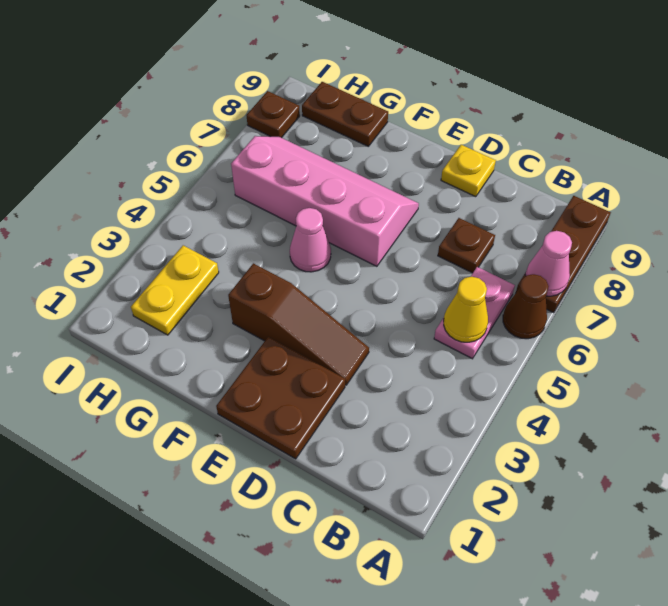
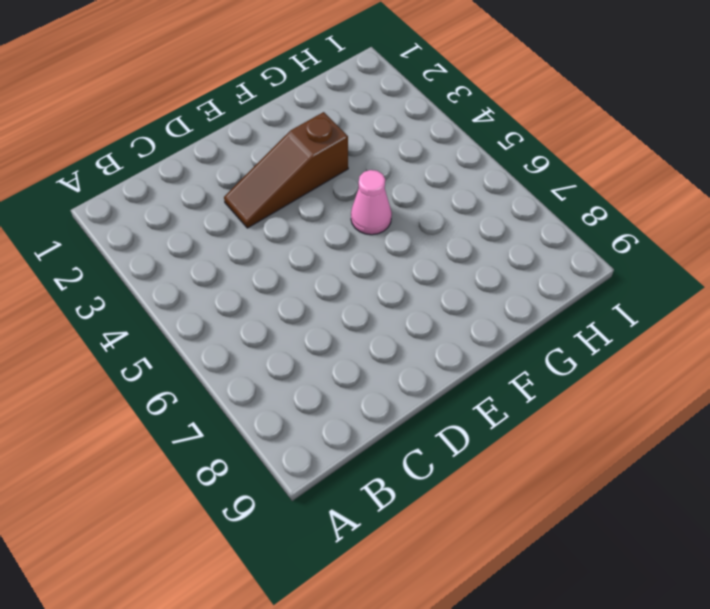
none -> brown cone A6 level 1
none -> brown plate A7:A9 level 1
none -> pink plate B5:B6 level 1

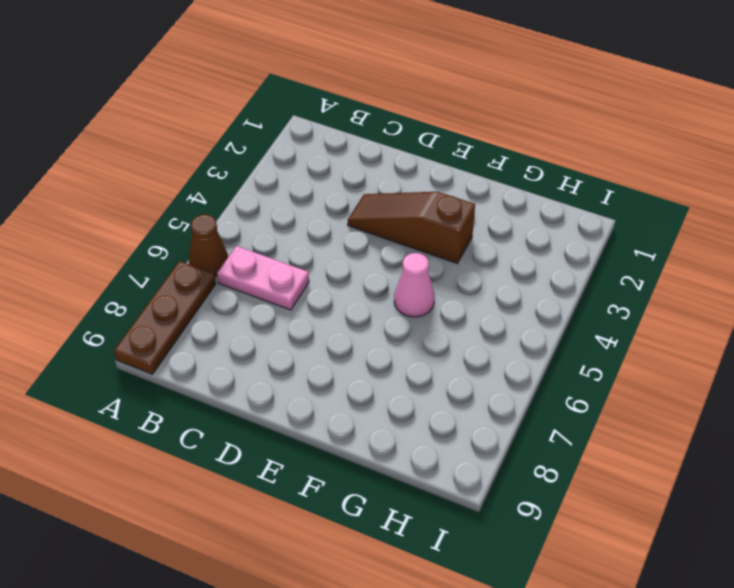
pink plate B6:C6 level 1 -> pink plate B5:B6 level 1
none -> brown plate C7 level 1
none -> brown plate D1:E2 level 1
none -> yellow plate D9 level 1

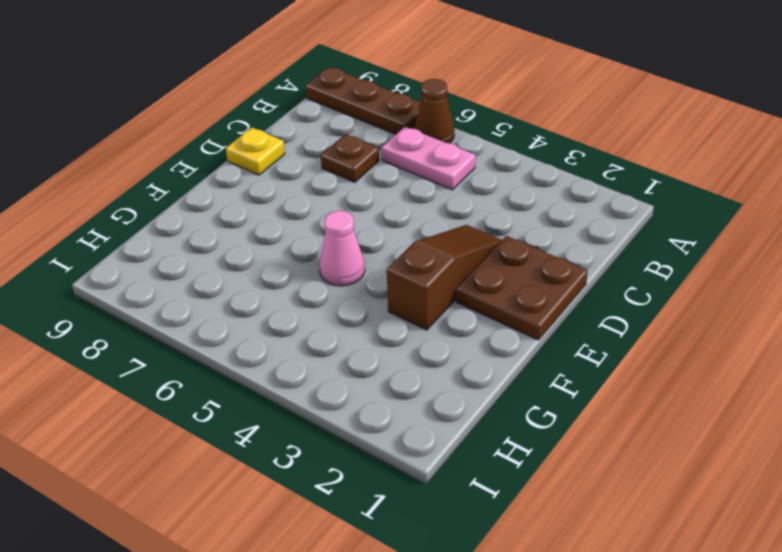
none -> pink slope E6:H7 level 1 top 6
none -> brown plate G9:H9 level 1
none -> yellow plate H2:H3 level 1

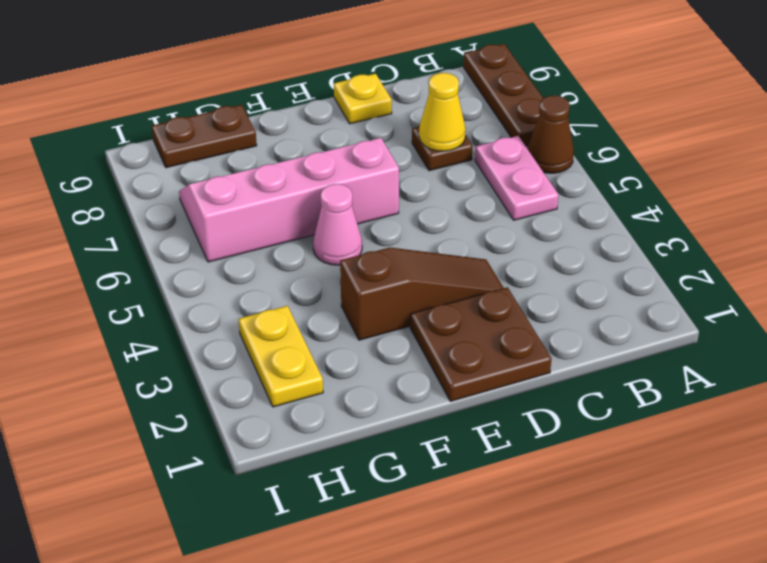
yellow cone C7 level 2 -> yellow cone B5 level 2
none -> brown plate I8 level 1
none -> pink cone A7 level 2

